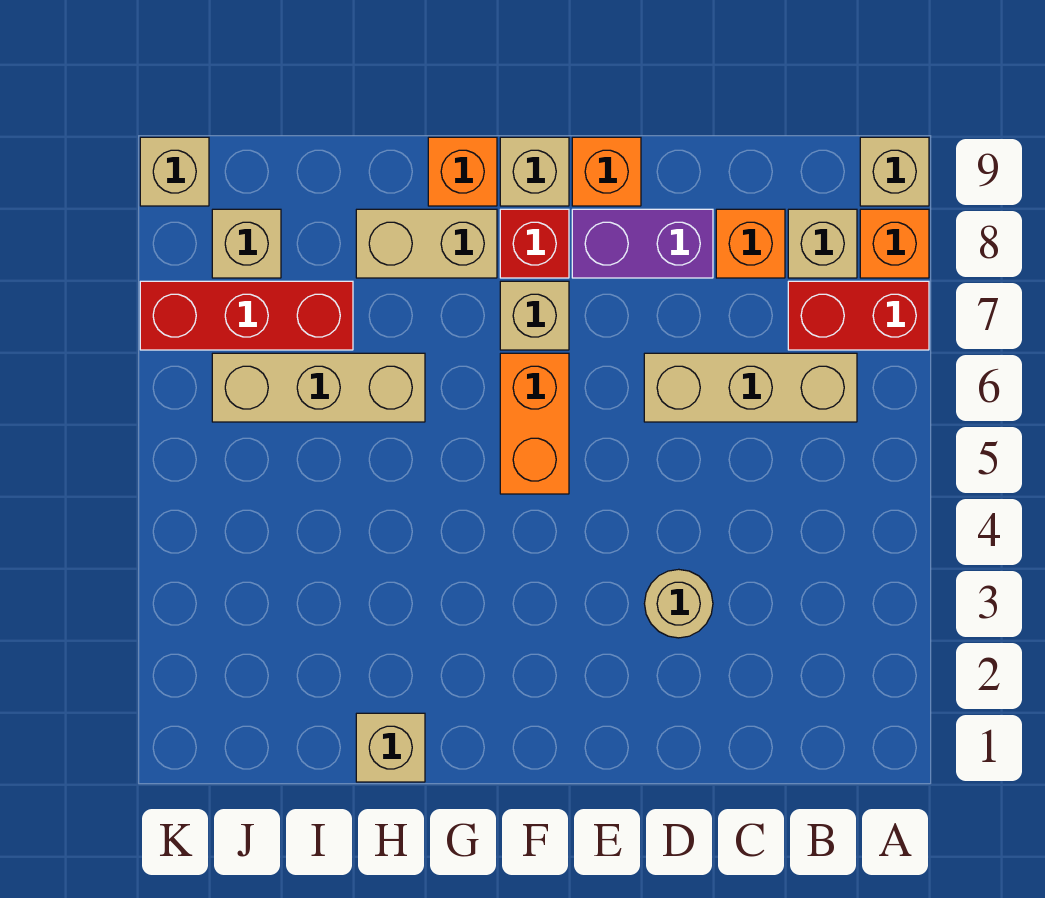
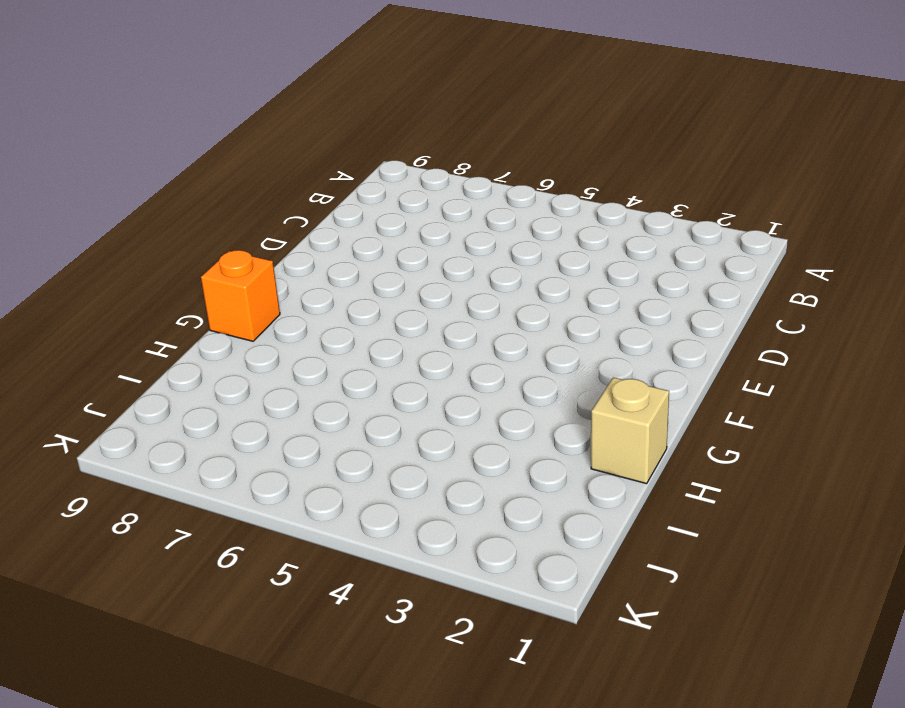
none -> red brick A7:B7 level 1
none -> orange brick A8 level 1
none -> tan brick A9 level 1

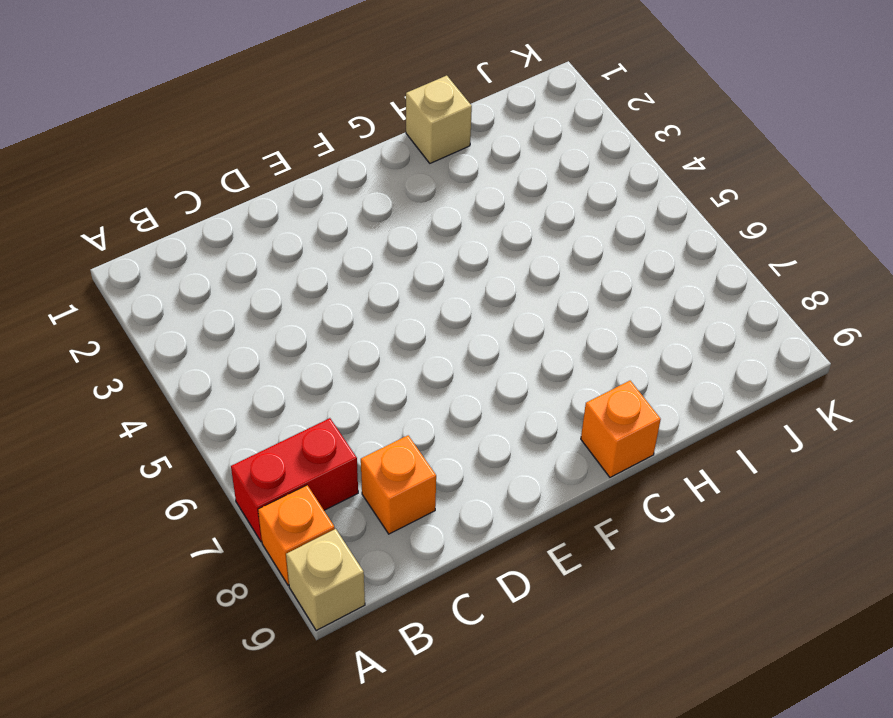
none -> tan brick B6:D6 level 1
none -> tan brick B8 level 1
none -> tan round brick D3 level 1

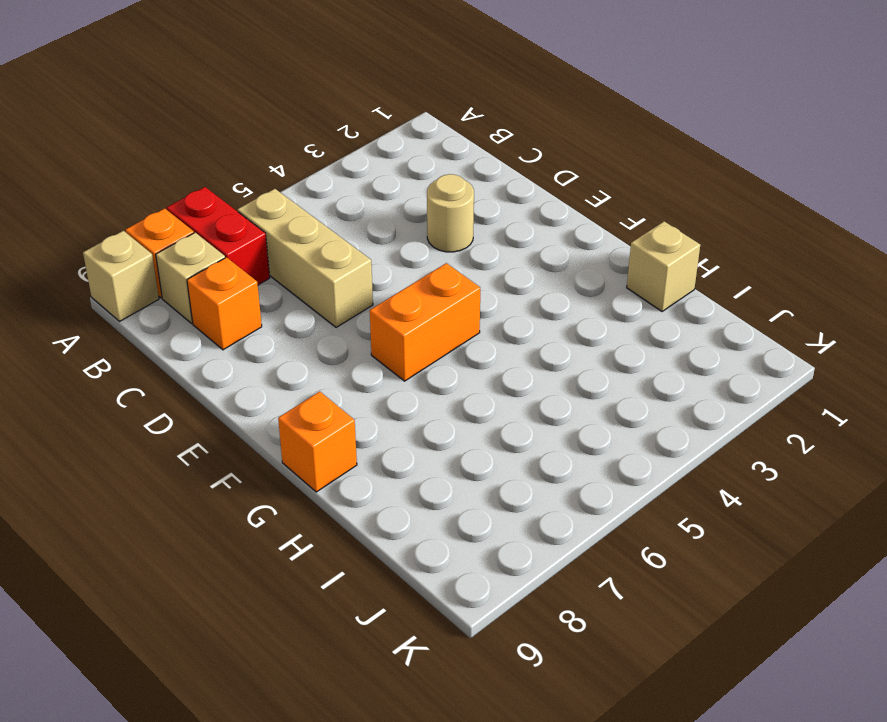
none -> purple brick D8:E8 level 1
none -> orange brick E9 level 1
none -> tan brick F7 level 1

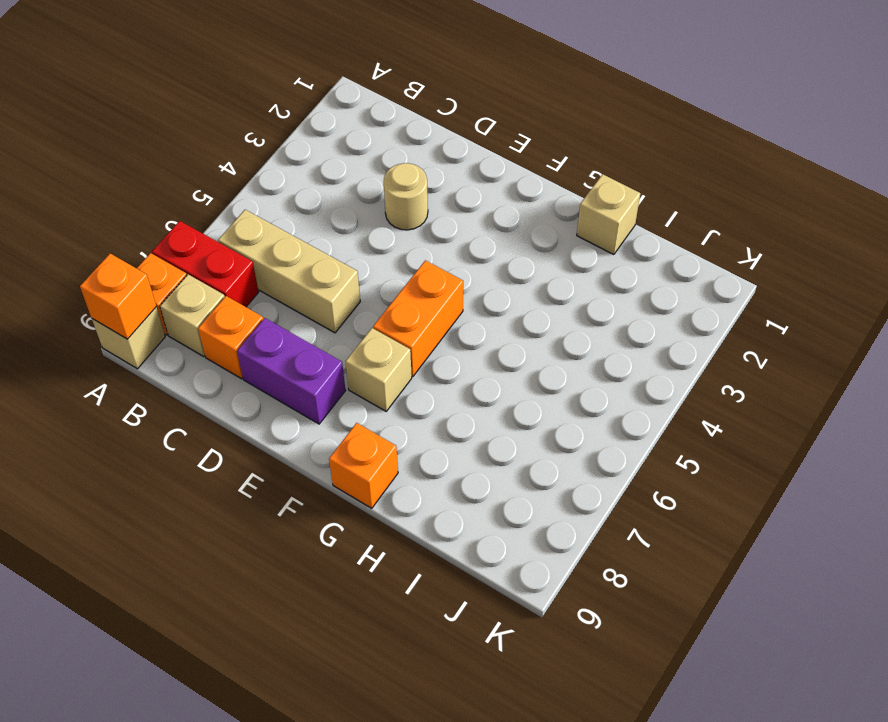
orange brick A9 level 2 -> orange brick E9 level 1
none -> red brick F8 level 1
none -> tan brick F9 level 1
none -> tan brick G8:H8 level 1

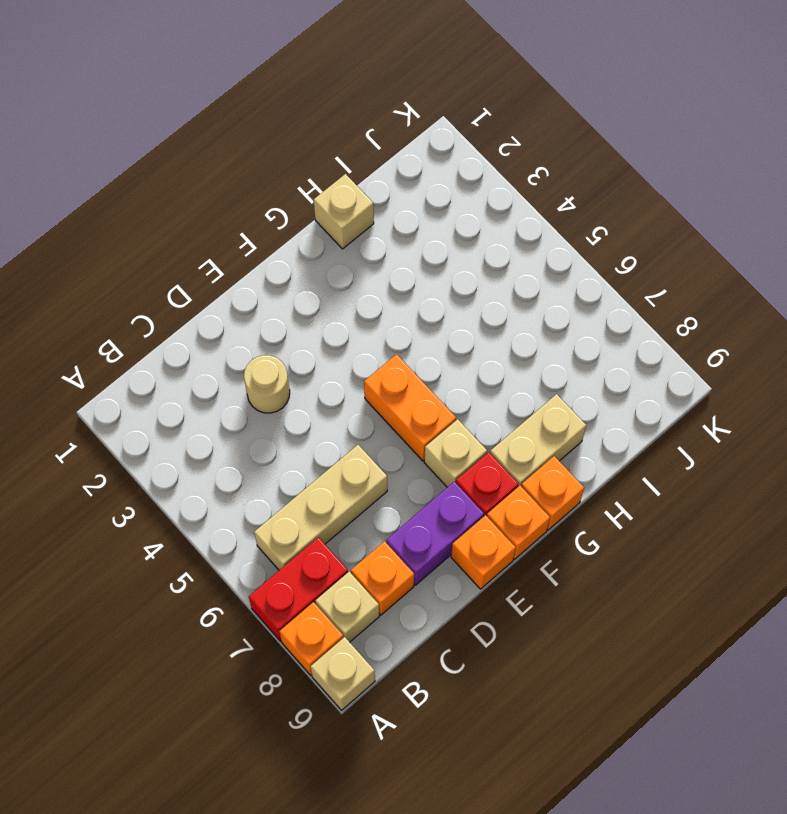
orange brick F9 level 1 -> tan brick F9 level 1
none -> tan brick H6:J6 level 1
none -> red brick I7:K7 level 1
none -> tan brick J8 level 1

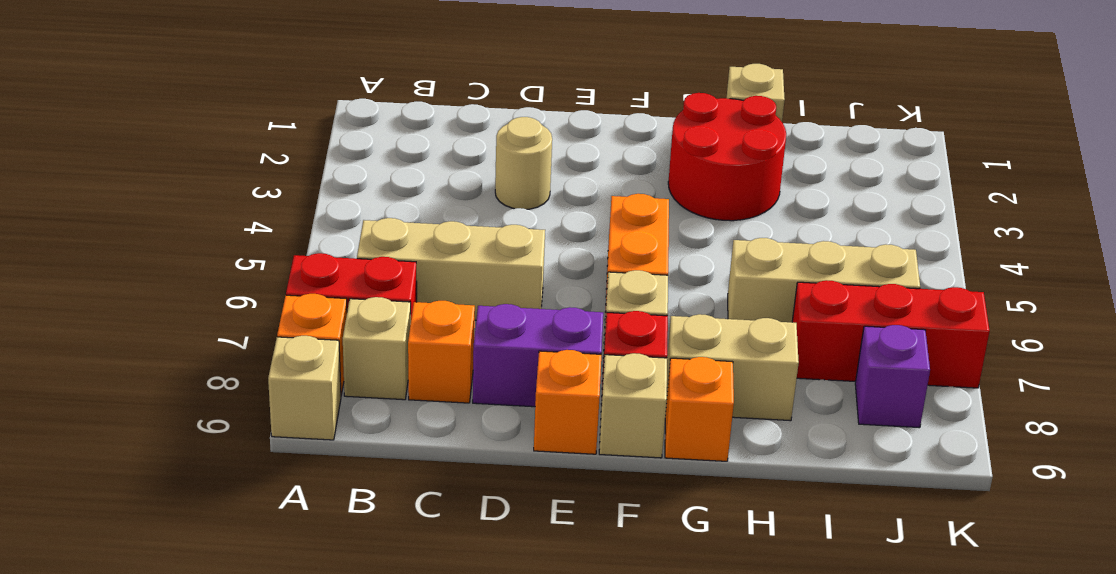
red round brick G2:H3 level 1 -> none
purple brick J8 level 1 -> tan brick J8 level 1
none -> tan brick K9 level 1

